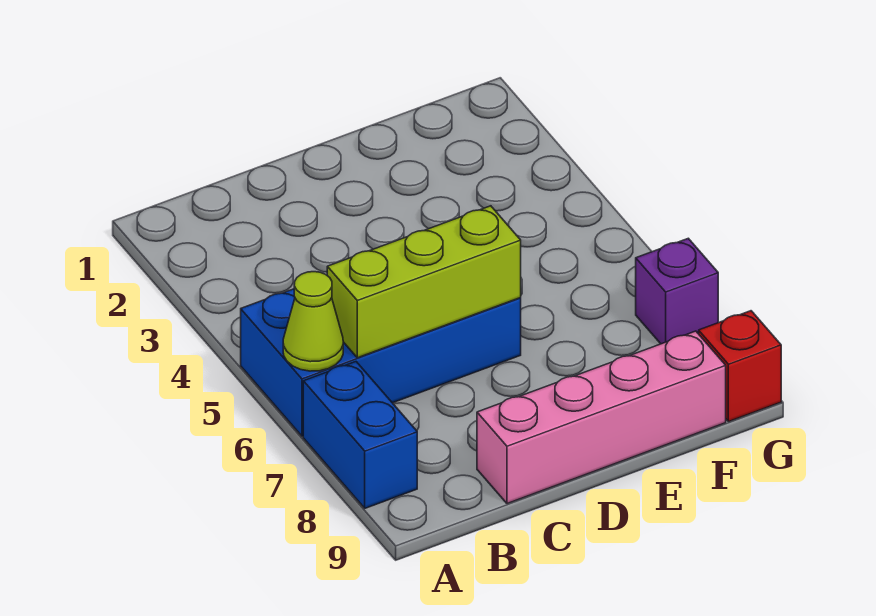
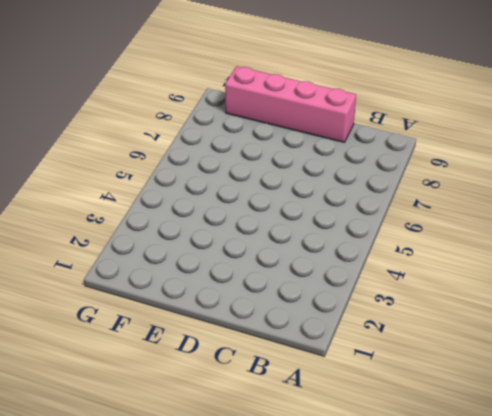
none -> blue brick A5:D6 level 1
none -> blue brick A7:A8 level 1

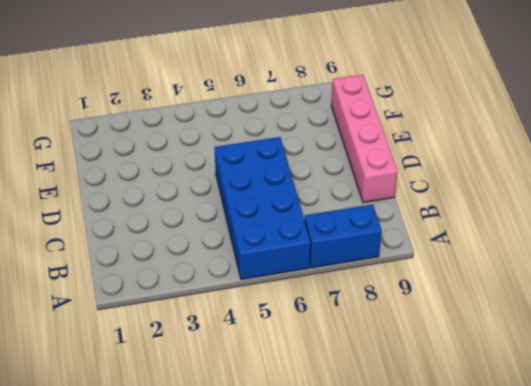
none -> purple brick G7 level 1
none -> red brick G9 level 1

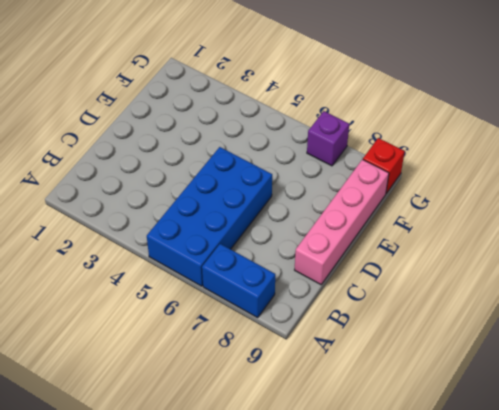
none -> lime cone A6 level 2
none -> lime brick B6:D6 level 2

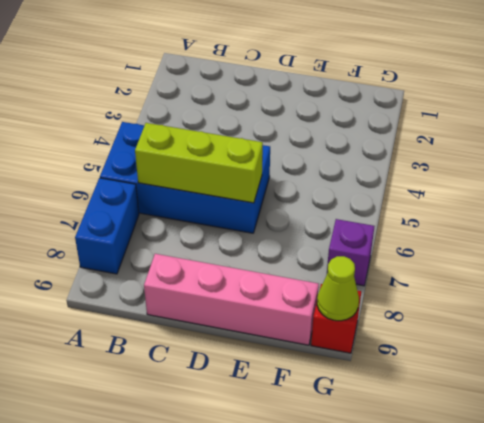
lime cone G9 level 2 -> lime cone A6 level 2

